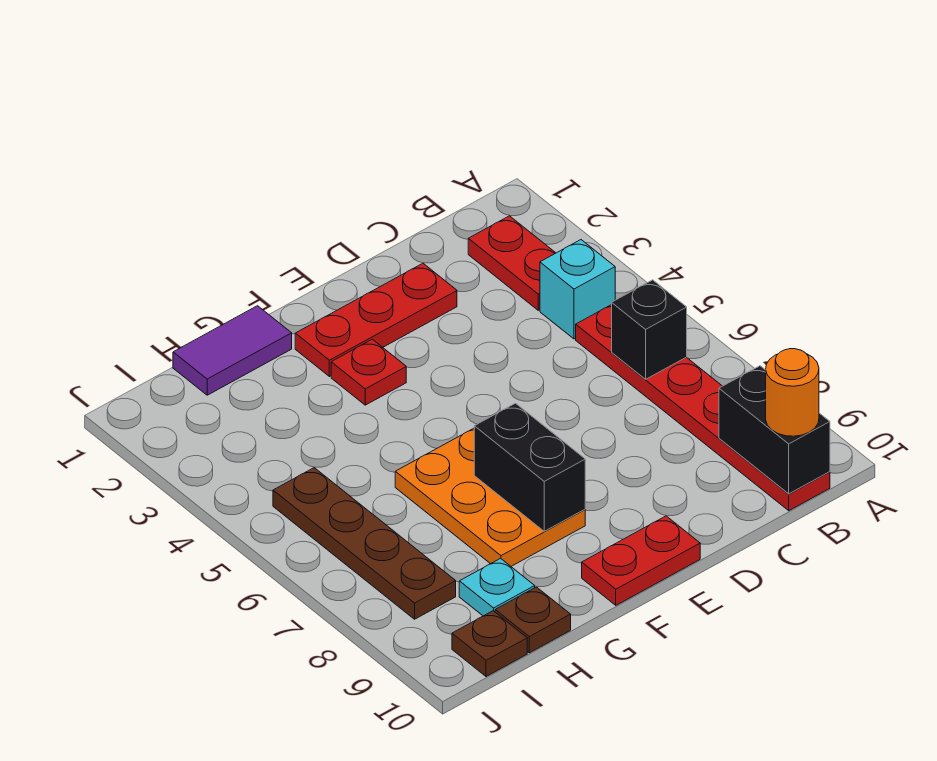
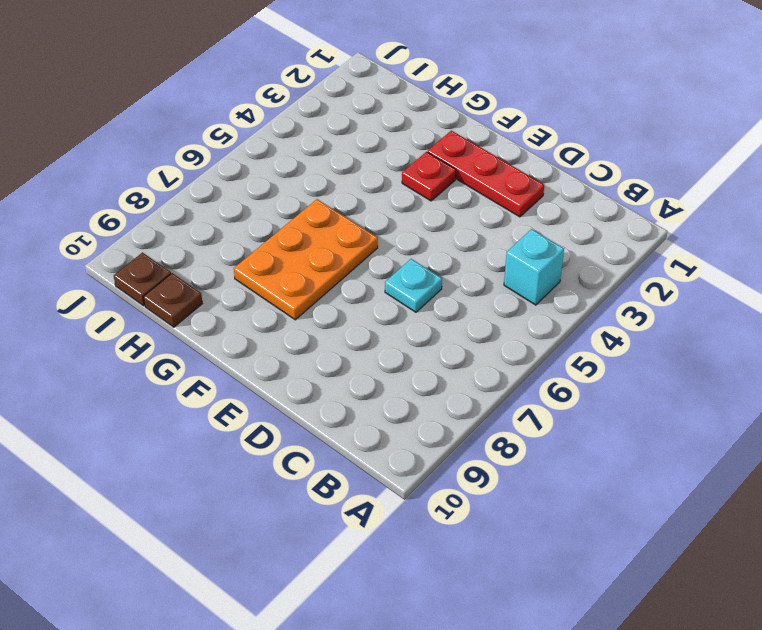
cyan plate D6 level 1 -> cyan plate H9 level 1
none -> red plate B2:B3 level 1
none -> red plate B5:B10 level 1
none -> red plate E10:F10 level 1

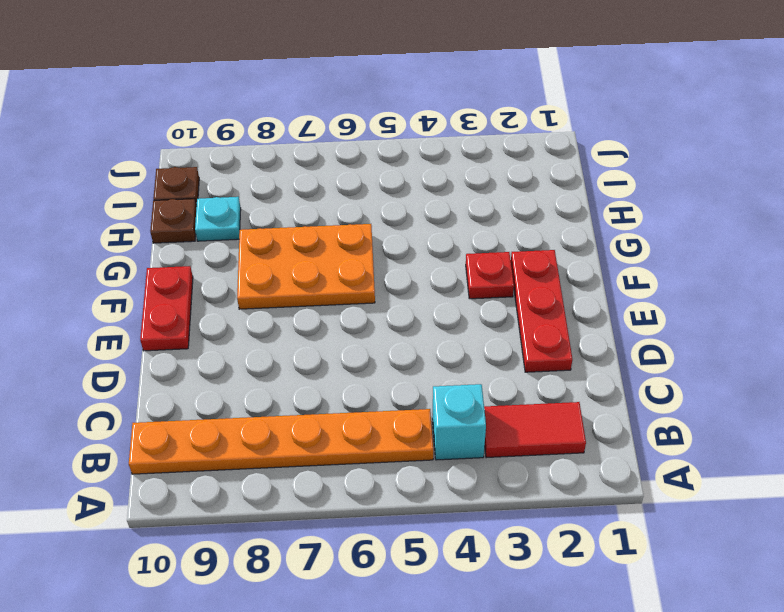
red tile B2:B3 level 1 -> red plate B2:B3 level 1
orange plate B5:B10 level 1 -> red plate B5:B10 level 1
none -> purple tile G1:H1 level 1
none -> brown plate I5:I8 level 1
none -> black brick B6 level 2

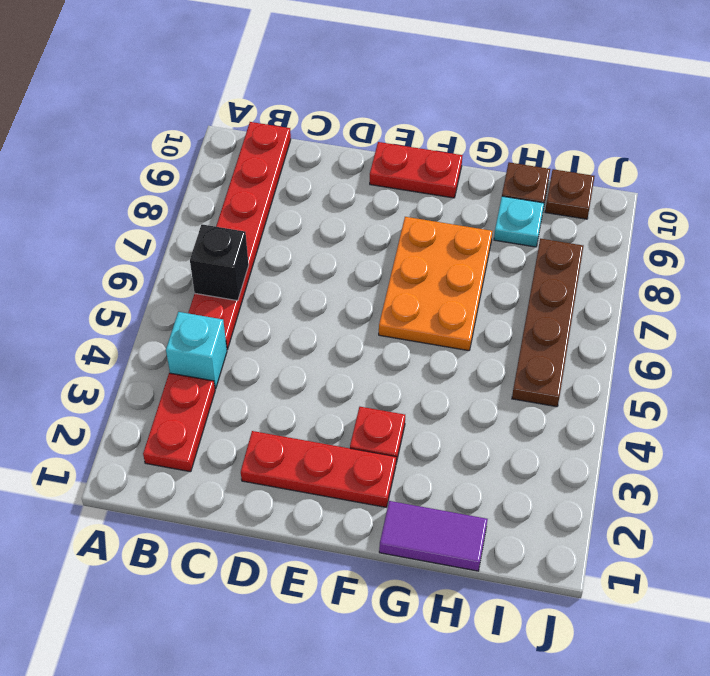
none -> black brick B9:B10 level 2
none -> black brick F7:F8 level 2
none -> orange round brick B10 level 3

